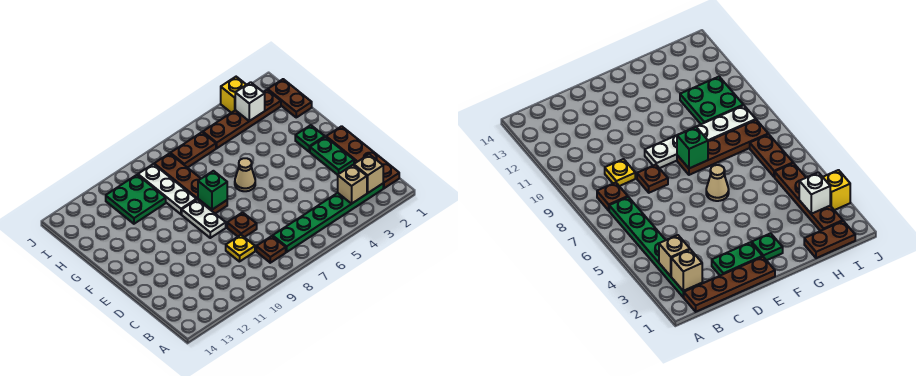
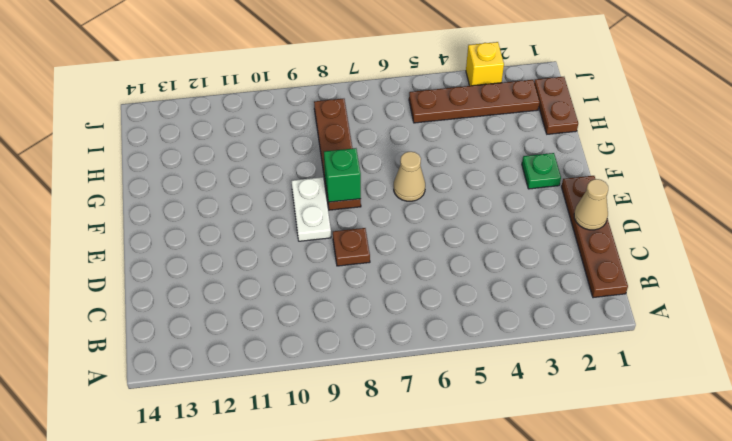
tan cone D1 level 2 -> none
none -> green plate B2:B7 level 1
none -> brown plate B8 level 1
none -> yellow plate C9 level 1

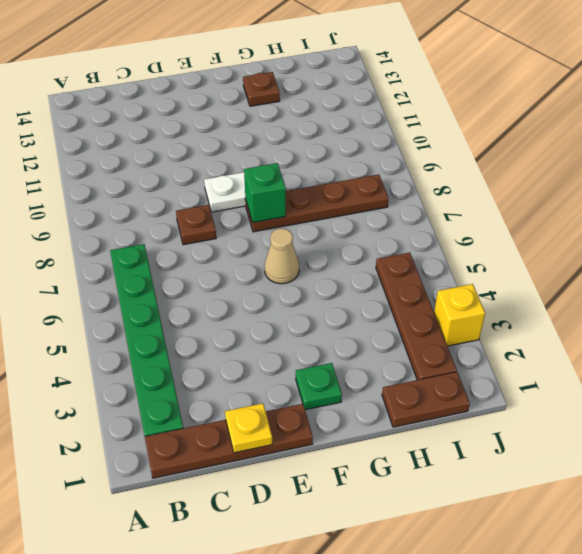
yellow plate D1 level 2 -> yellow plate C9 level 1
brown plate G13 level 1 -> brown plate B8 level 1
none -> green plate D2:E2 level 1
none -> white plate G9:I9 level 1
none -> green plate H10:I11 level 1

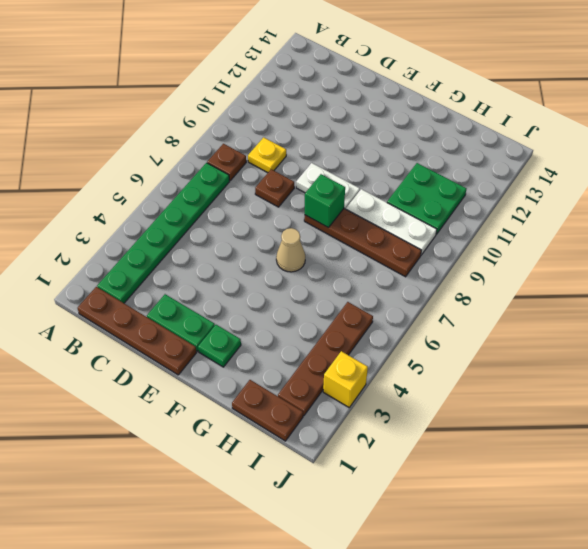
none -> brown plate I6:I7 level 1
none -> tan brick B2 level 2
none -> tan brick B3 level 2

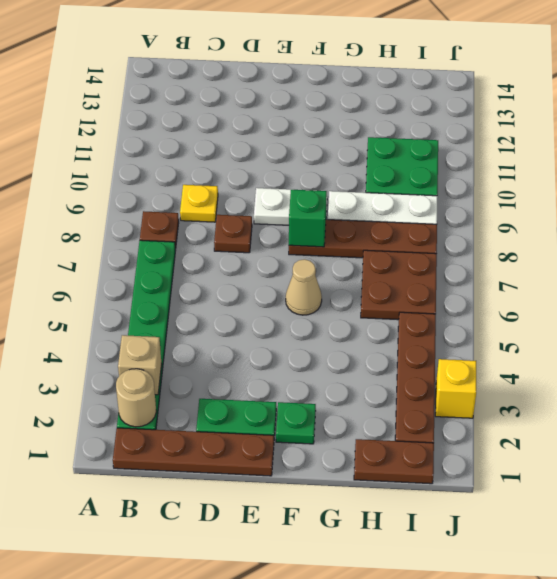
tan round brick B2 level 2 -> tan brick B2 level 2
brown plate H6:I7 level 1 -> brown plate I6:I7 level 1
none -> white brick I3 level 2

